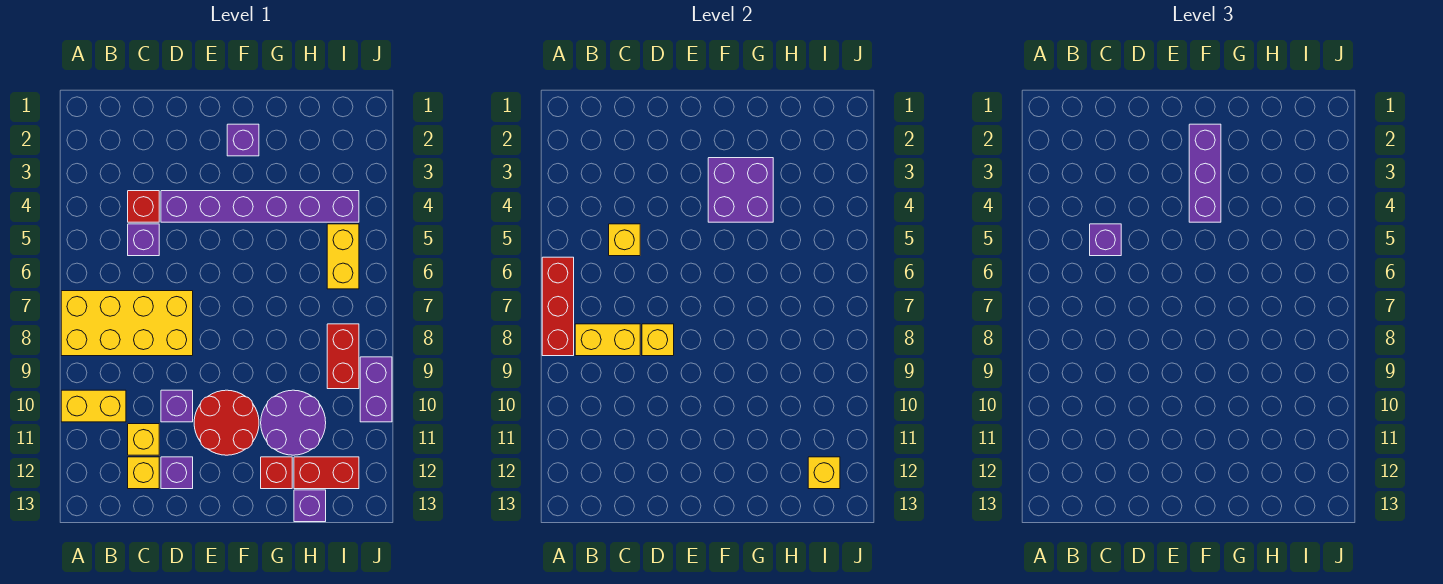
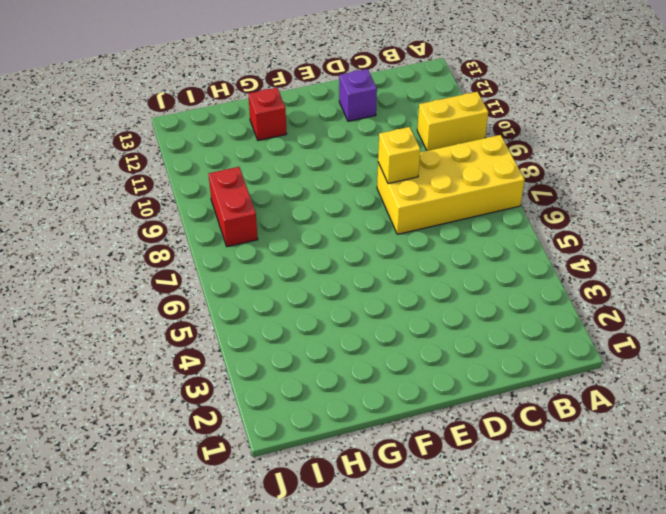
none -> red brick C4 level 1
none -> purple brick C5 level 1
none -> yellow brick C11 level 1

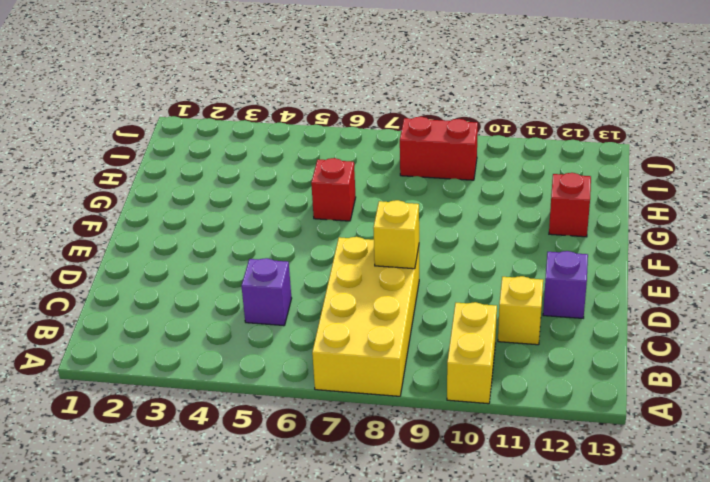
red brick G6 level 1 -> red brick C4 level 1
none -> yellow brick C12 level 1
none -> purple brick D4:I4 level 1
none -> purple brick D10 level 1

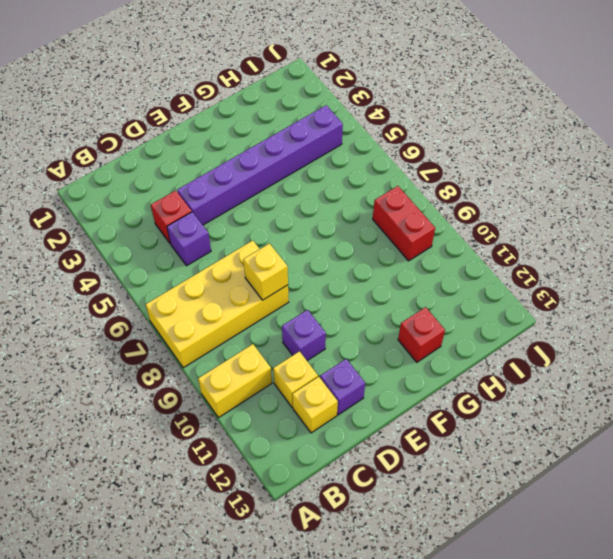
none -> red round brick E10:F11 level 1
none -> purple brick F2 level 1
none -> purple round brick G10:H11 level 1

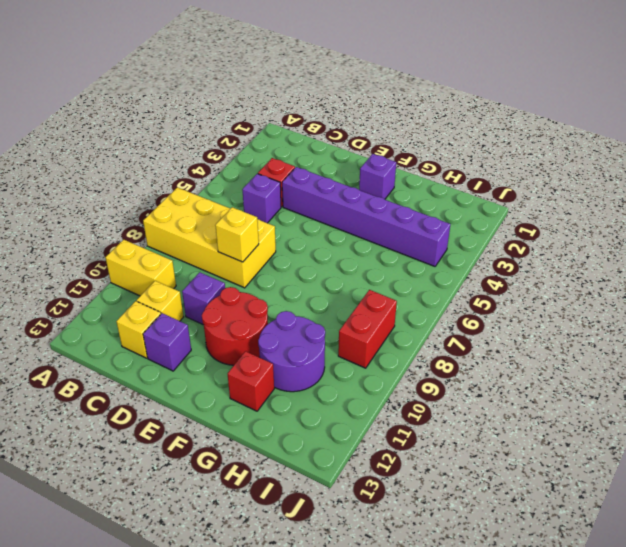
none -> red brick H12:I12 level 1
none -> purple brick H13 level 1
none -> yellow brick I5:I6 level 1

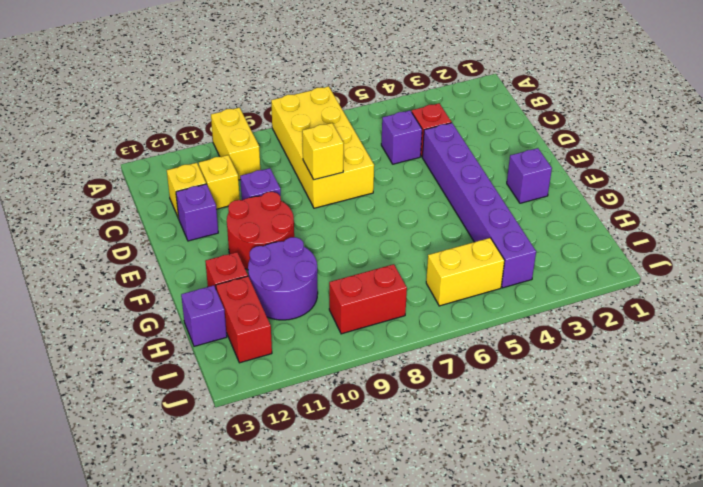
none -> purple brick J9:J10 level 1
none -> red brick A6:A8 level 2
none -> yellow brick B8:C8 level 2

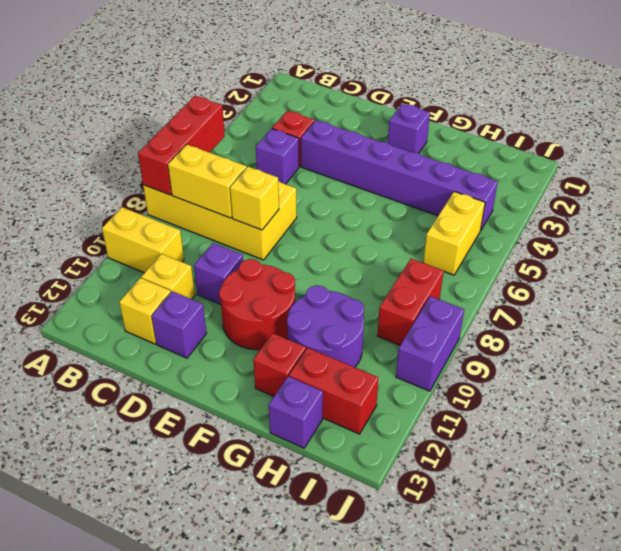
none -> yellow brick C5 level 2
none -> purple brick F3:G4 level 2
none -> yellow brick I12 level 2

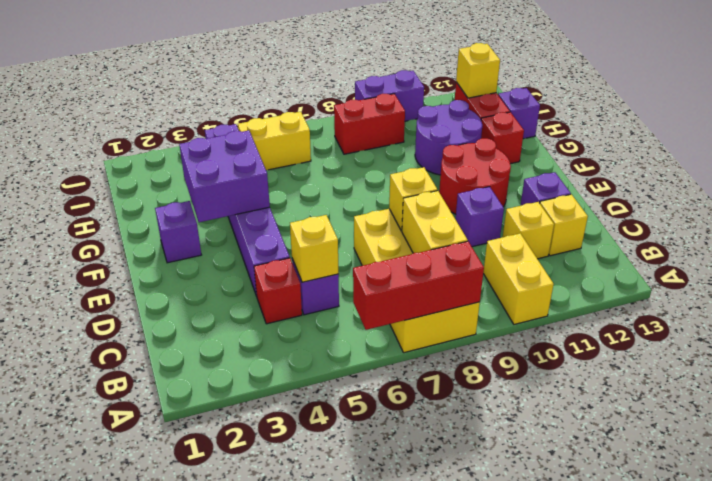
none -> purple brick C5 level 3
none -> purple brick F2:F4 level 3

